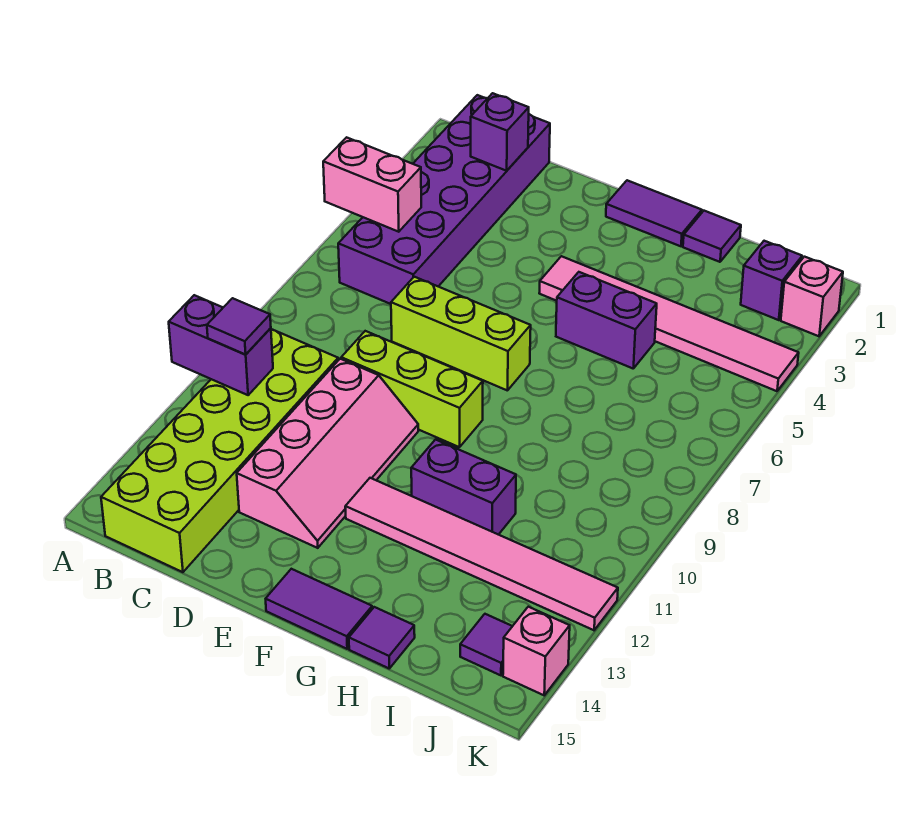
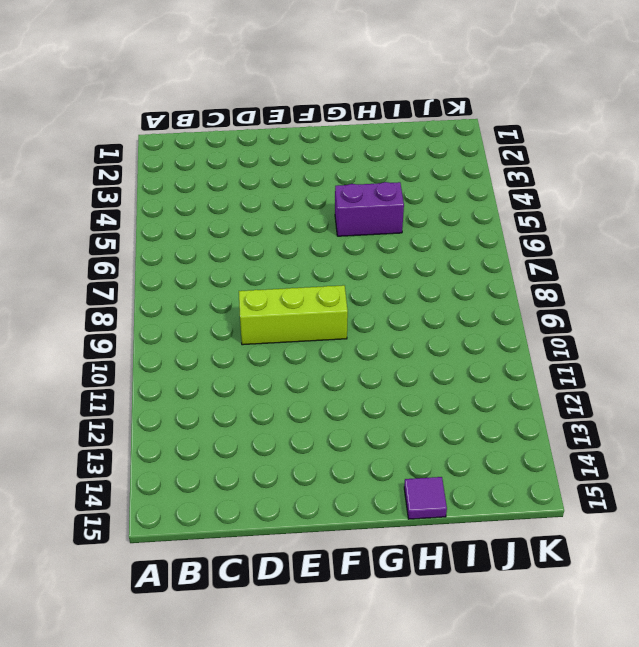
none -> purple brick B1:C6 level 1
none -> lime brick B10:C15 level 1
none -> lime brick D7:F7 level 1

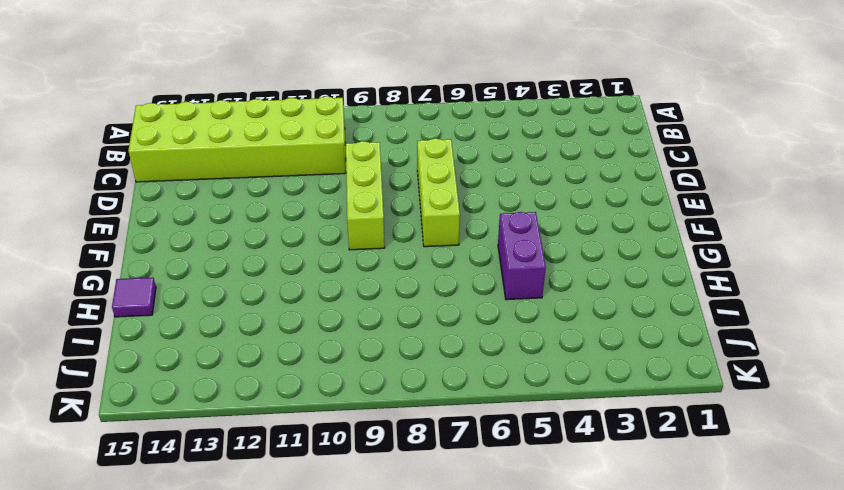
none -> purple brick B1:C6 level 1
none -> pink slope D10:E13 level 1 top D
none -> purple tile F1:G1 level 1

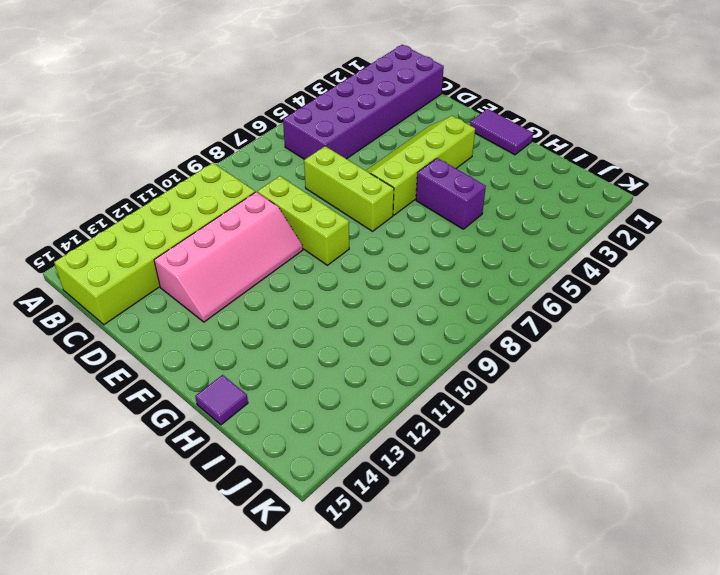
lime slope E3:F6 level 1 top F -> pink tile F4:K4 level 1
none -> pink tile F12:K12 level 1
none -> purple tile F15:G15 level 1
none -> purple brick G11:H11 level 1

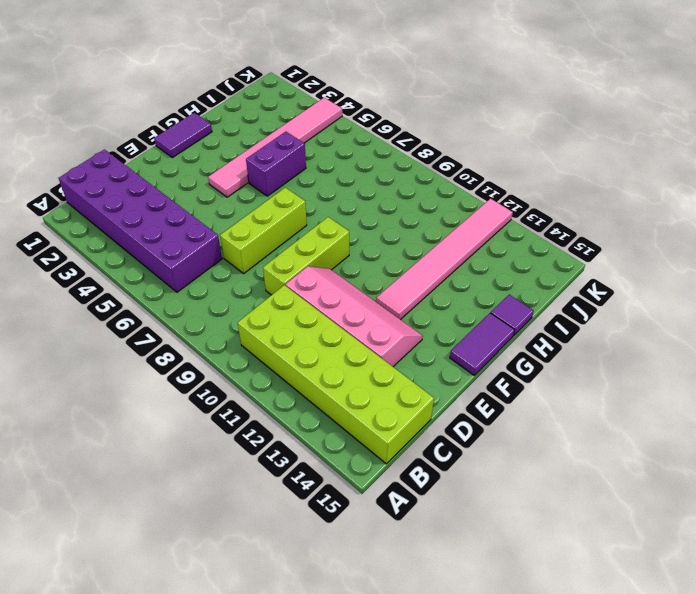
none -> purple brick G11:H11 level 1
none -> purple tile H1 level 1
none -> purple brick J2 level 1

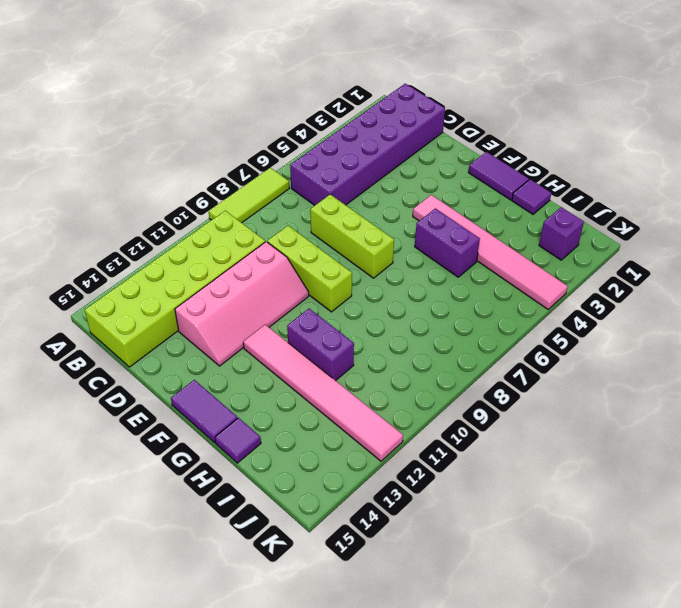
lime tile A7:A9 level 1 -> none
none -> purple tile J14 level 1
none -> pink brick K2 level 1
none -> pink brick K14 level 1

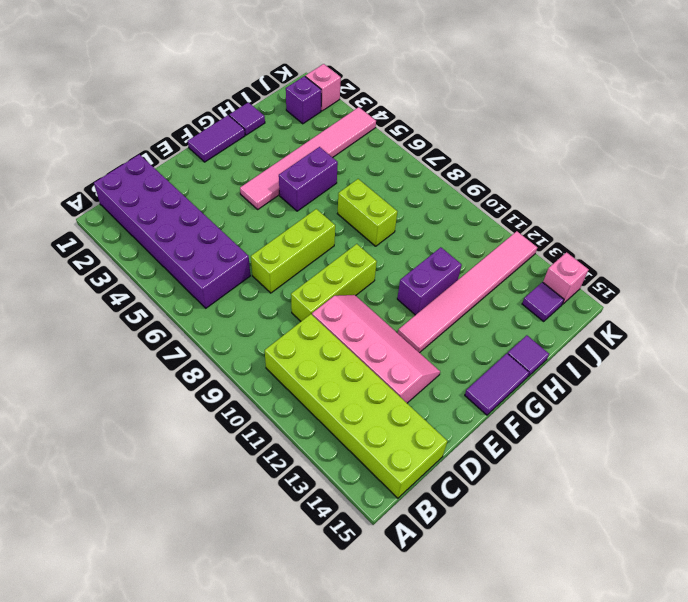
lime brick H7:H8 level 1 -> none
none -> pink brick A5:B5 level 2
none -> purple brick A11:B11 level 2
none -> purple brick C2 level 2

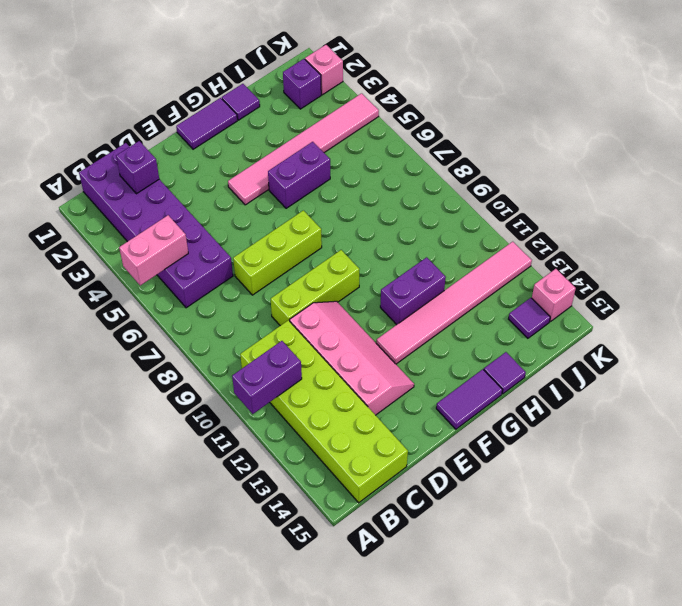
none -> purple tile B11 level 3

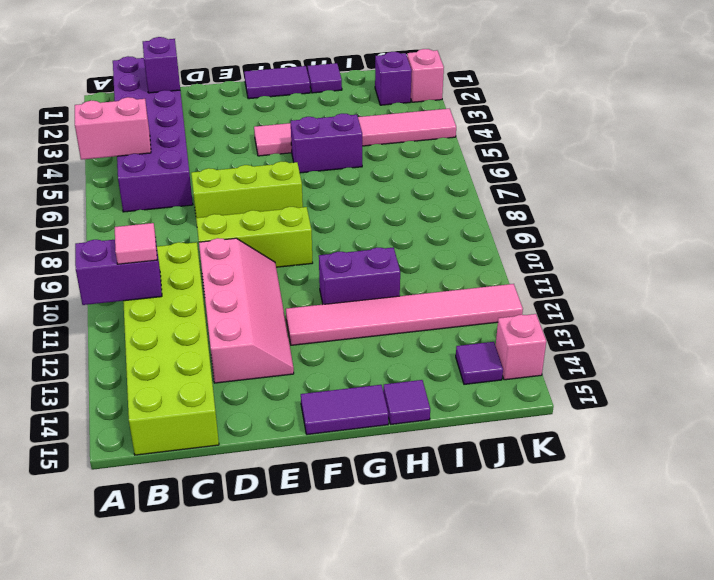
pink tile B11 level 3 -> purple tile B11 level 3

